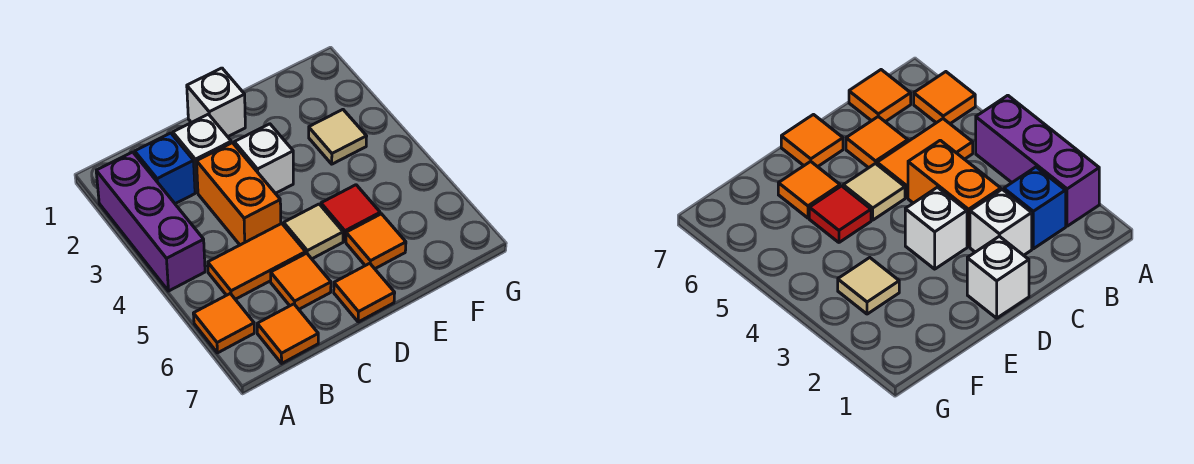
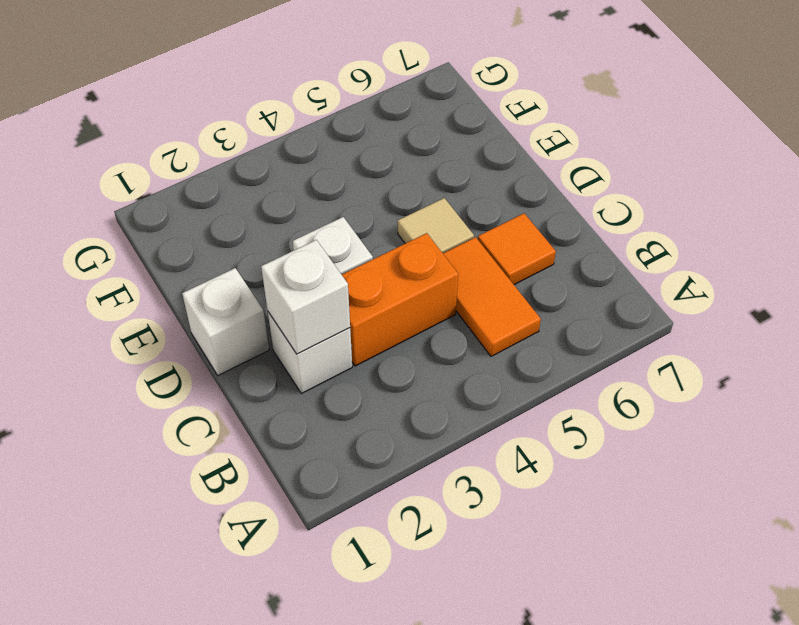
white brick C2 level 2 -> none
none -> purple brick A2:A4 level 1
none -> orange tile A6 level 1
none -> blue brick B2 level 1

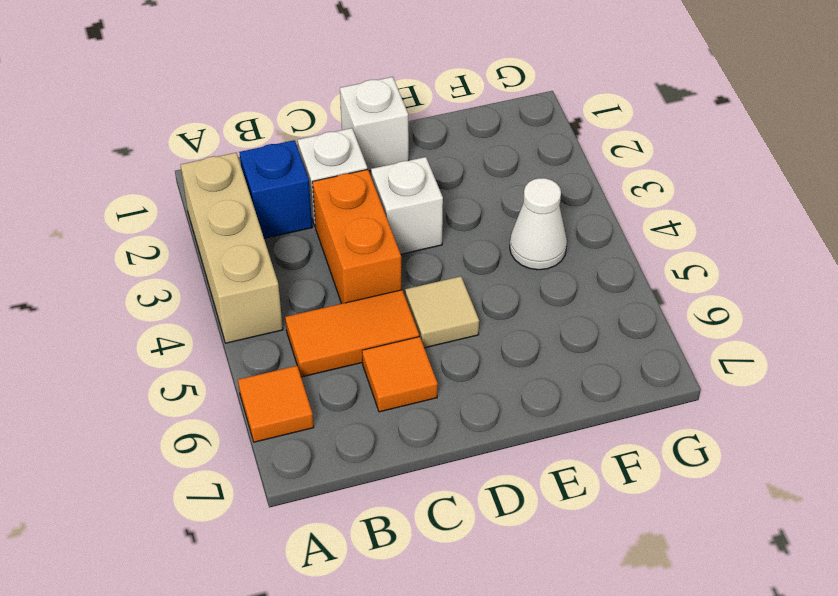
tan brick A2:A4 level 1 -> purple brick A2:A4 level 1
white cone F4 level 1 -> none
none -> orange tile B7 level 1
none -> orange tile D7 level 1
none -> red tile E5 level 1

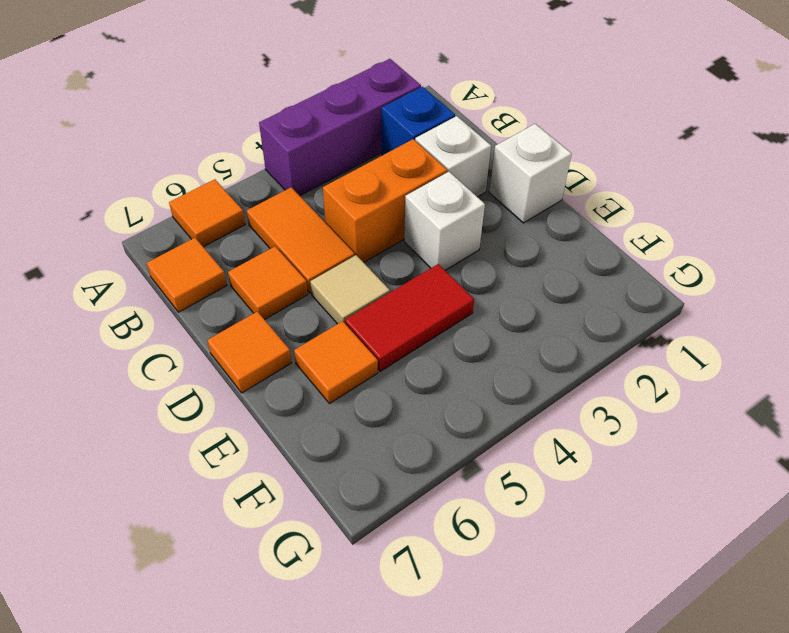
red tile E4:E5 level 1 -> red tile E5 level 1
none -> tan tile F3 level 1

